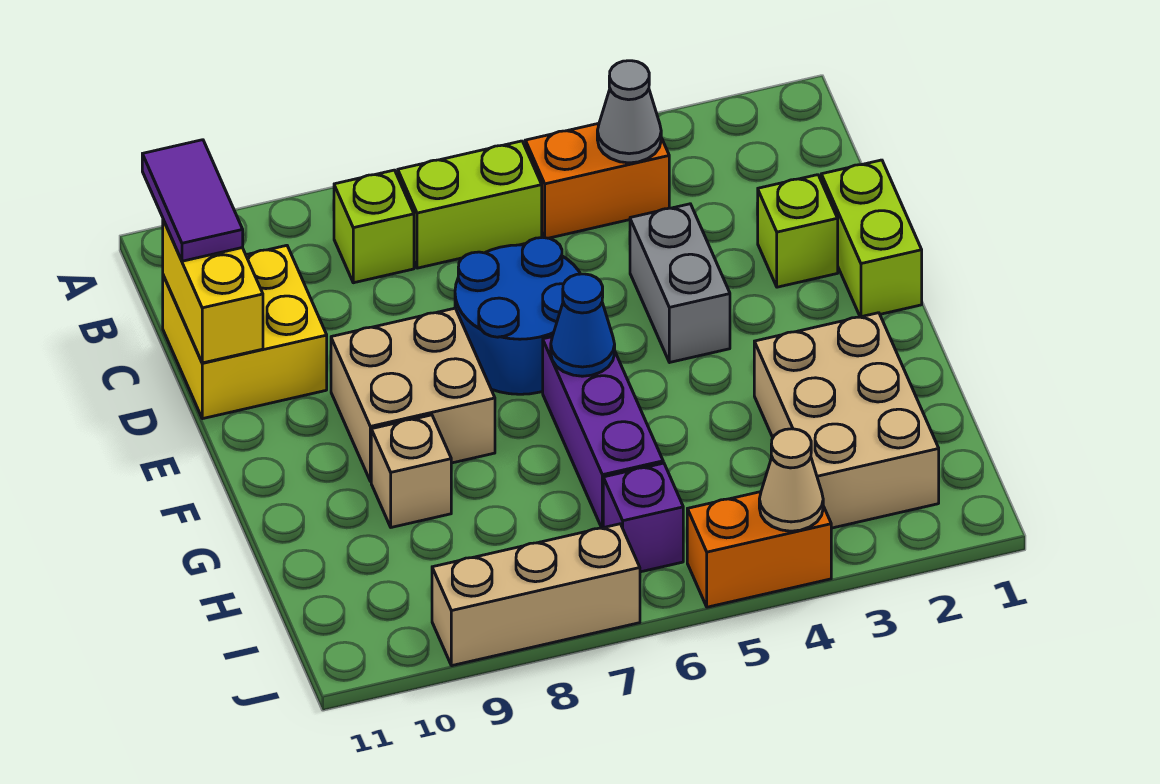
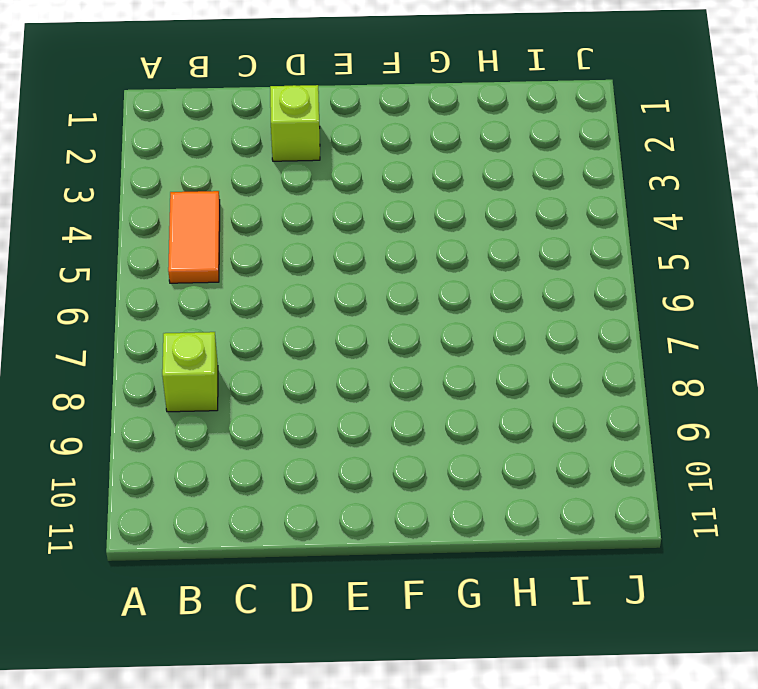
orange tile B4:B5 level 1 -> orange brick B4:B5 level 1
none -> lime brick B6:B7 level 1
none -> yellow brick C10:D11 level 1
none -> lime brick D1:E1 level 1

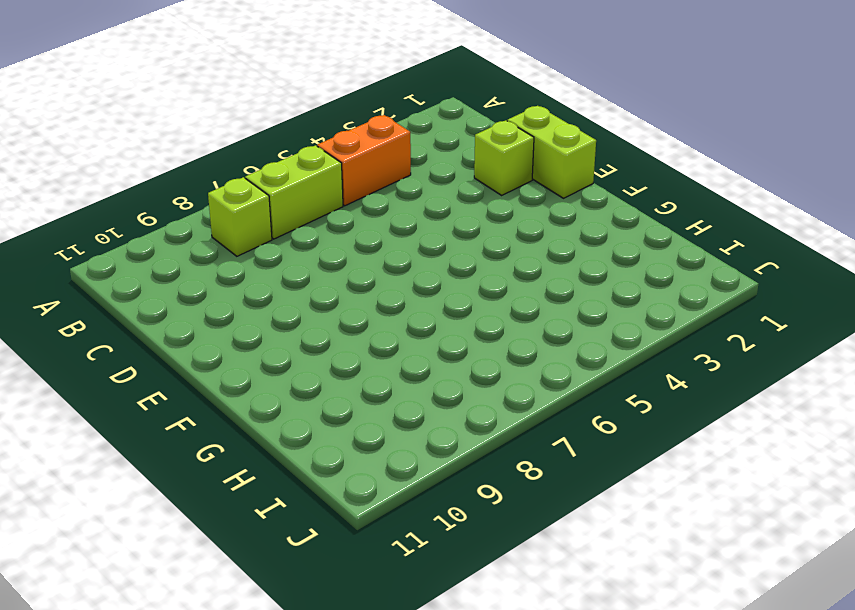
none -> yellow brick C10:D11 level 1
none -> grey brick D4:E4 level 1
none -> blue round brick D6:E7 level 1

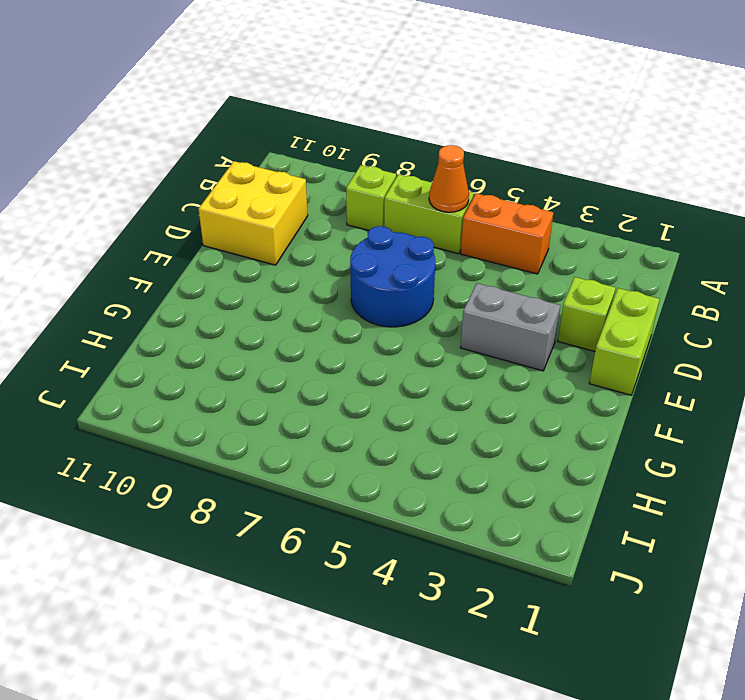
orange cone B6 level 2 -> none
grey brick E3:E4 level 1 -> grey brick D4:E4 level 1
none -> tan brick E8:F9 level 1
none -> purple brick F6:H6 level 1
none -> tan brick G2:I3 level 1

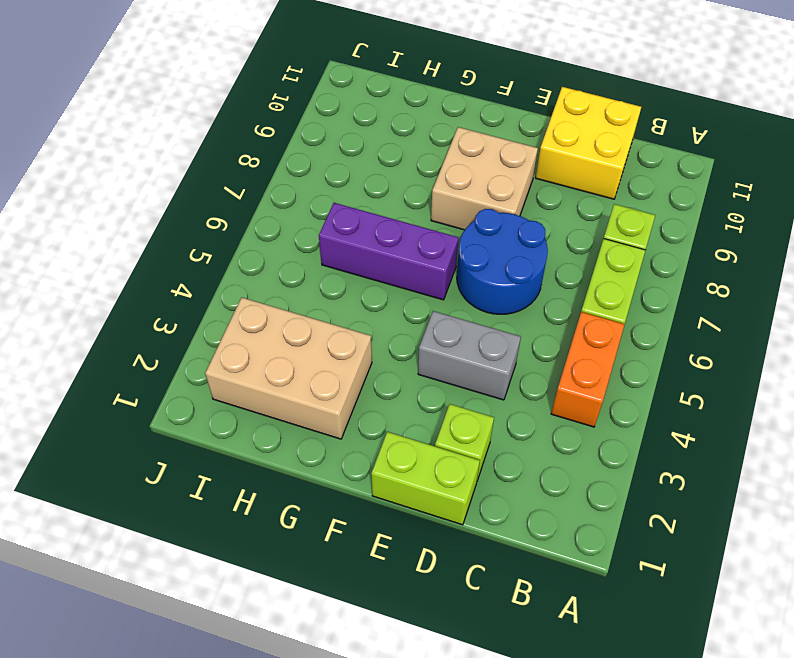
none -> tan brick G9 level 1
none -> purple brick I6 level 1
none -> orange brick J4:J5 level 1

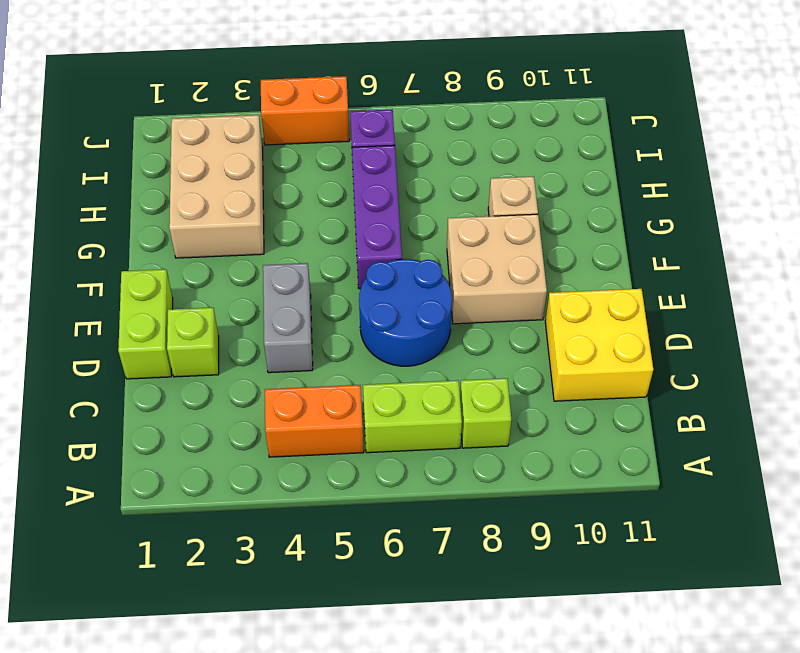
none -> tan brick J7:J9 level 1
none -> grey cone B4 level 2
none -> yellow brick C11:D11 level 2

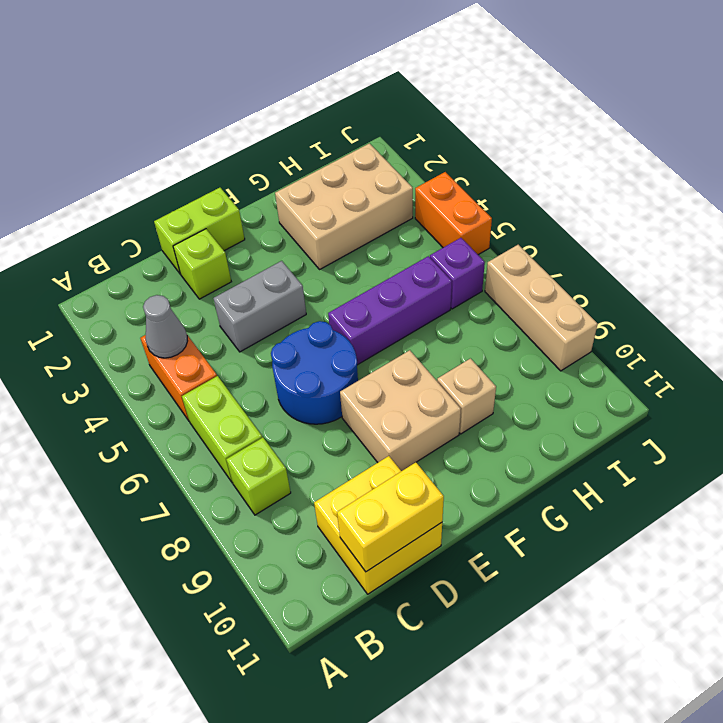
none -> blue cone F6 level 2
none -> tan cone J4 level 2
none -> purple tile B11:C11 level 3

